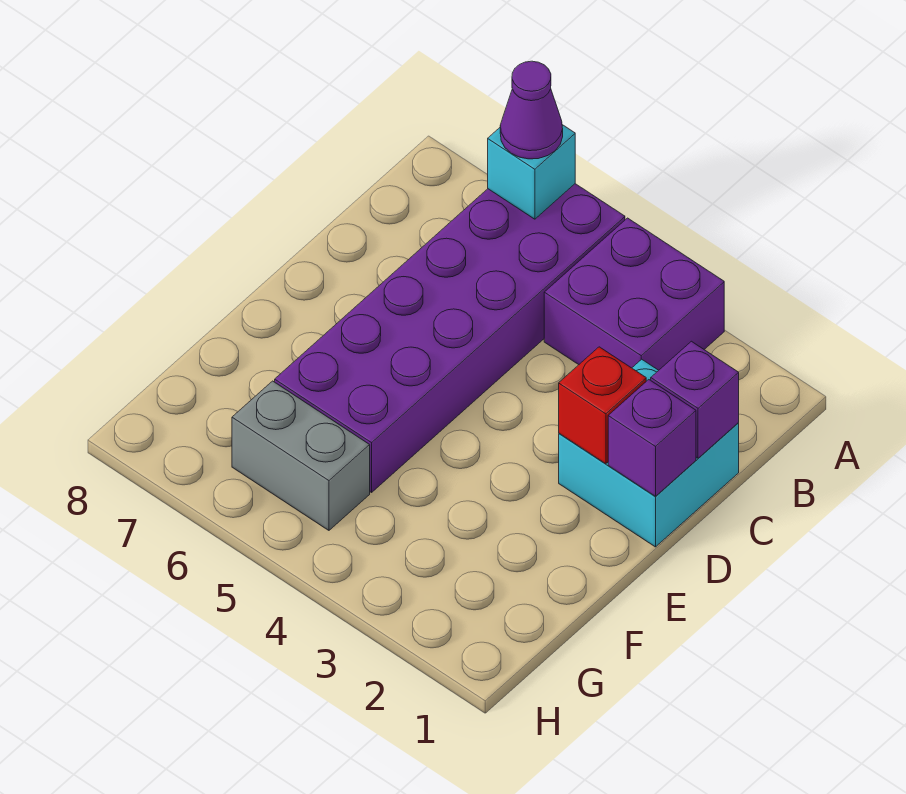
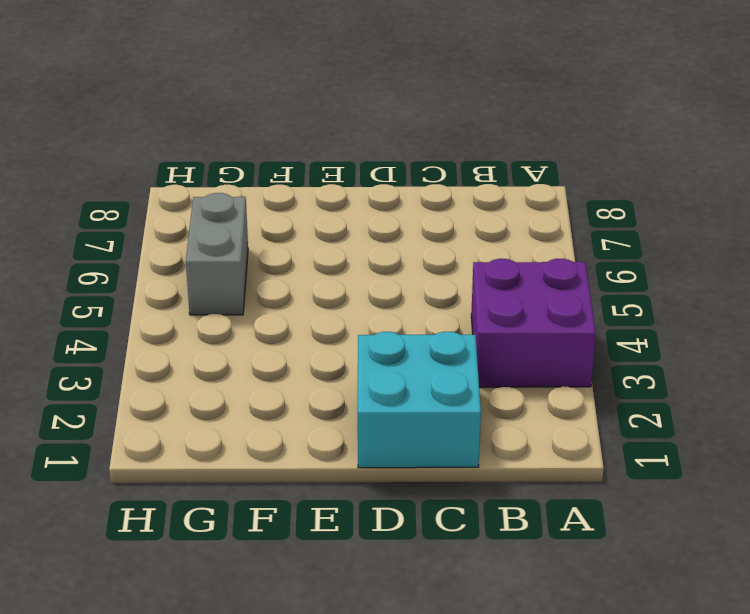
none -> purple brick A5:F6 level 1
none -> cyan brick A6 level 2

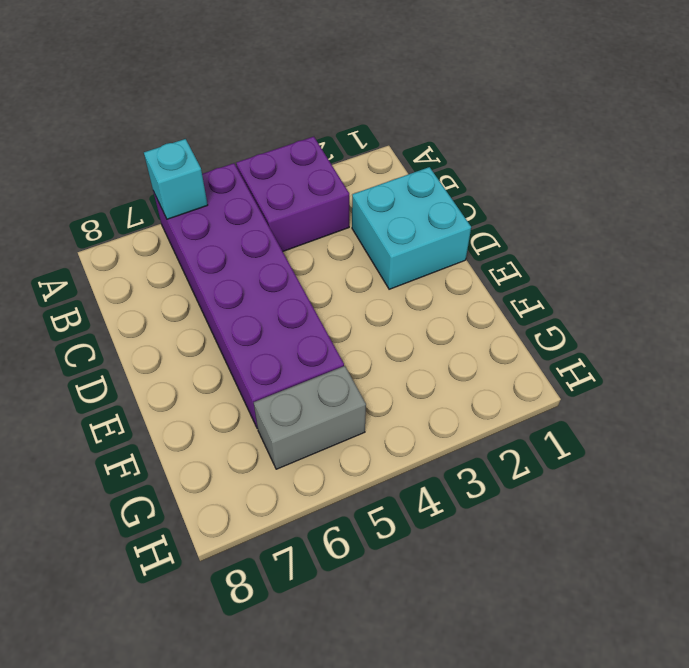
none -> purple brick C1 level 2
none -> purple brick D1 level 2

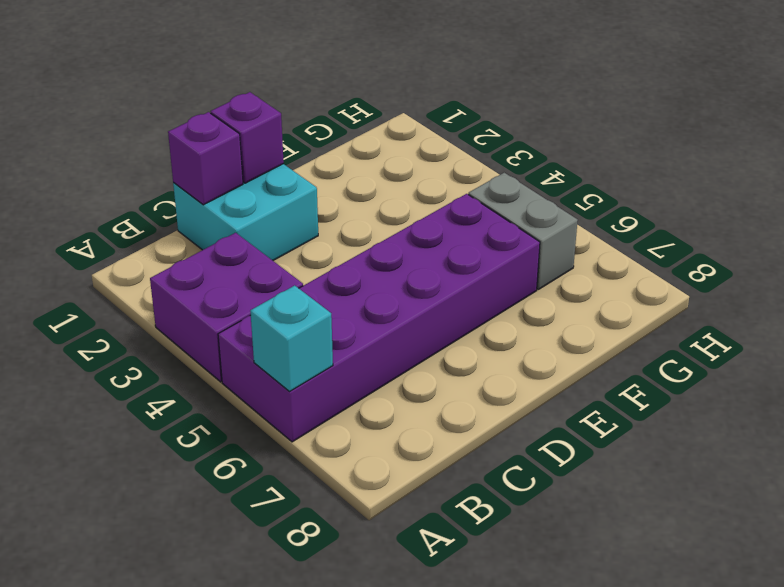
none -> red brick D2 level 2
none -> purple cone A6 level 3

